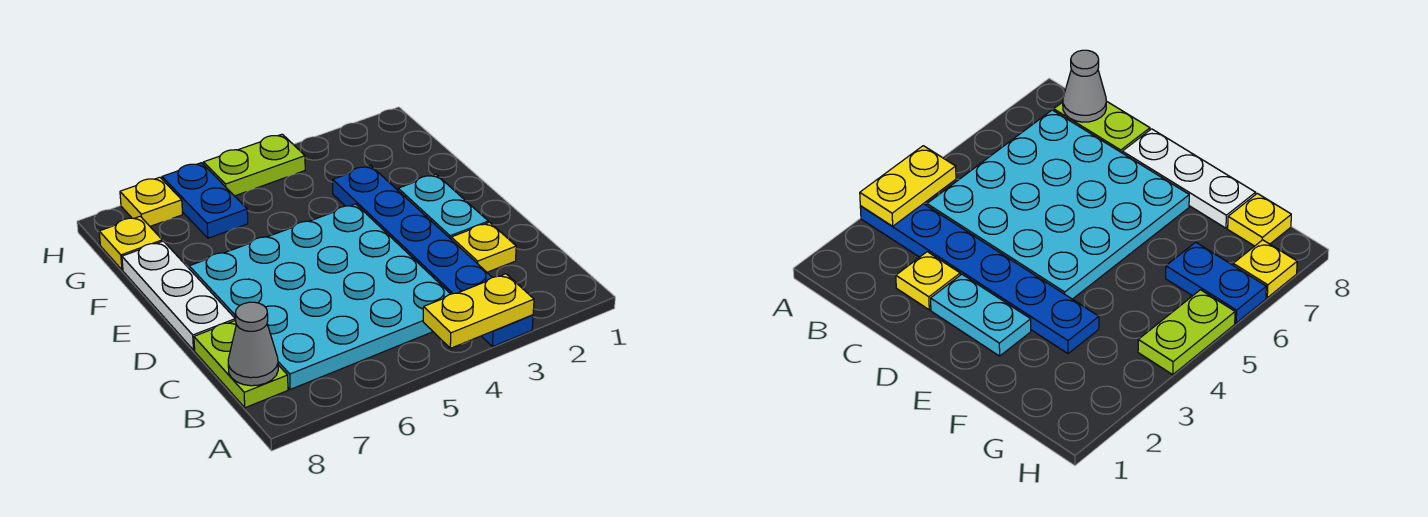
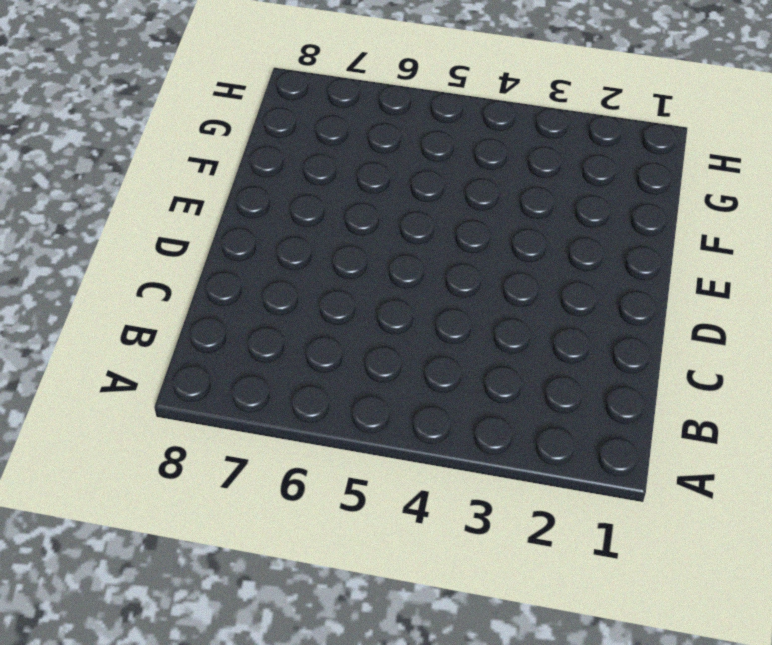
none -> blue plate A3:F3 level 1
none -> cyan plate B4:E7 level 1
none -> lime plate B8:C8 level 1

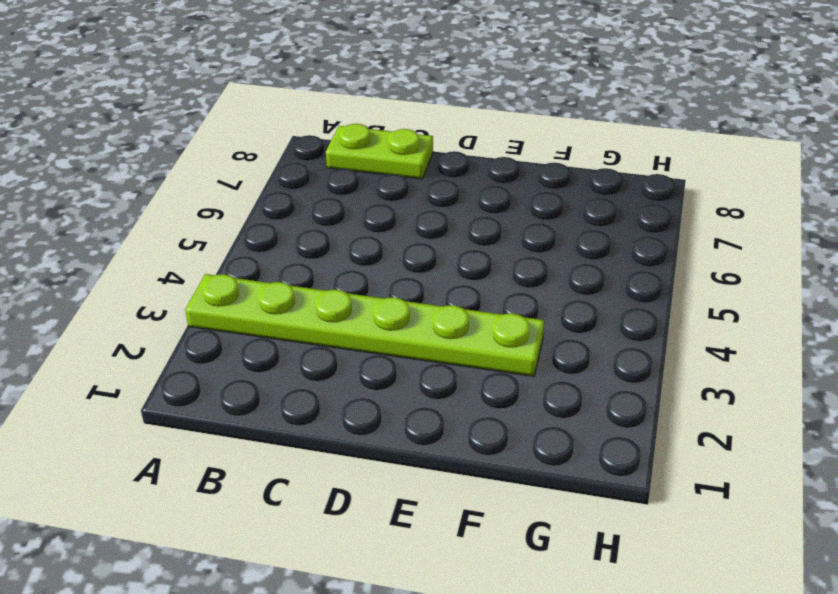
lime plate A3:F3 level 1 -> blue plate A3:F3 level 1
none -> cyan plate B4:E7 level 1
none -> yellow plate C2 level 1
none -> cyan plate D2:E2 level 1

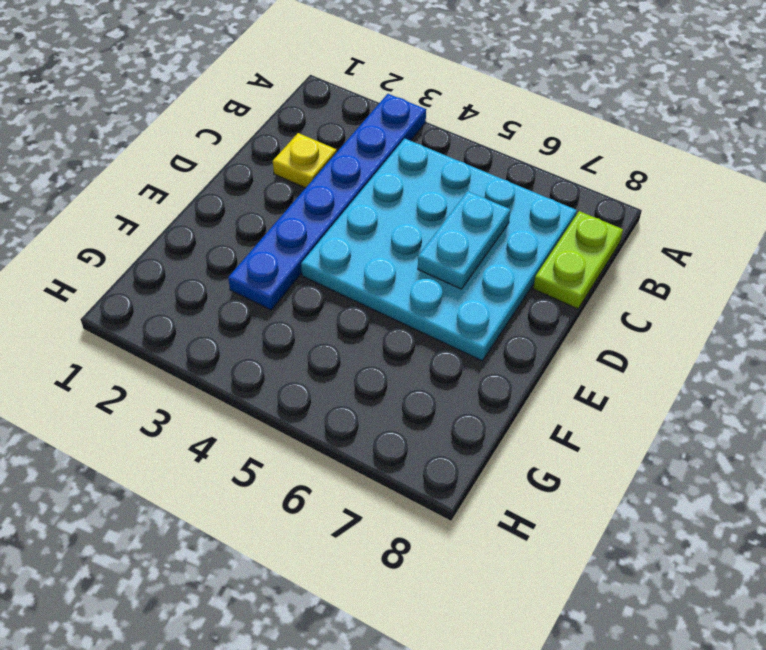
cyan plate C6:D6 level 2 -> cyan plate D2:E2 level 1
none -> white plate D8:F8 level 1
none -> blue plate G6:H6 level 1
none -> yellow plate G8 level 1

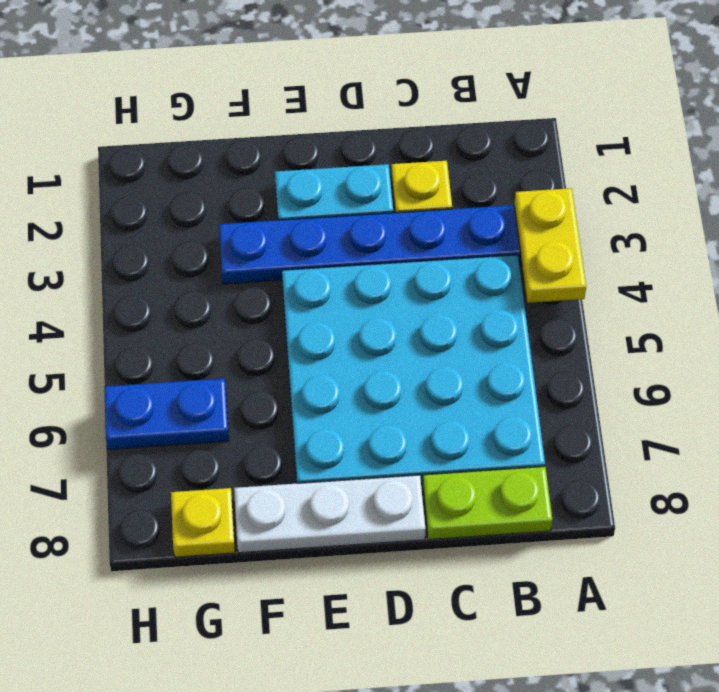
none -> lime plate H4:H5 level 1
none -> yellow plate H7 level 1
none -> grey cone B8 level 2

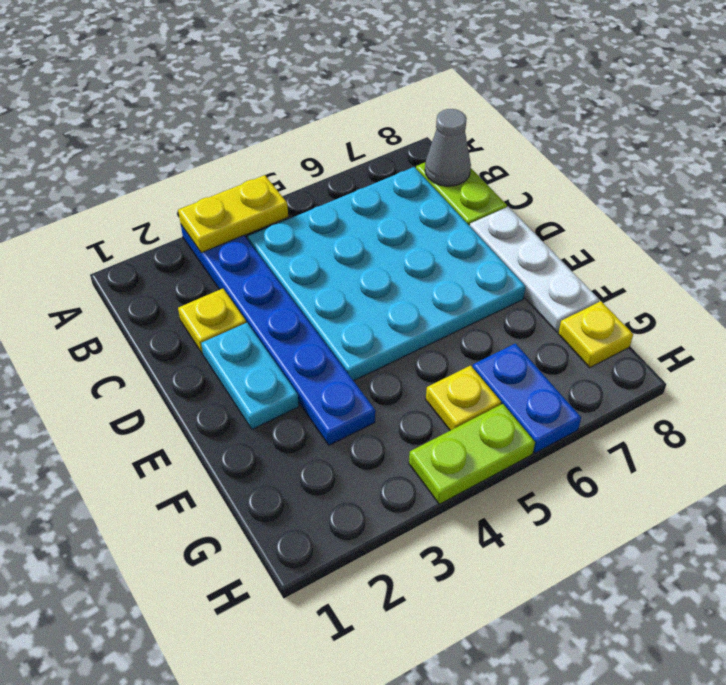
yellow plate G5 level 1 -> yellow plate H7 level 1

